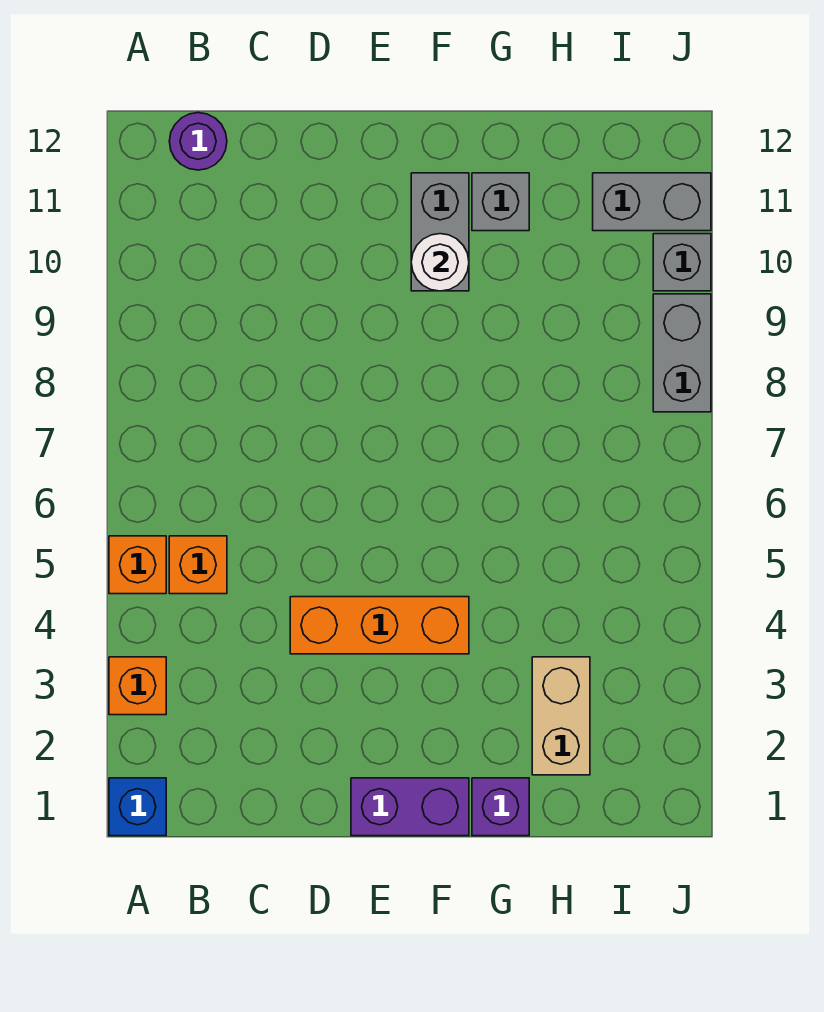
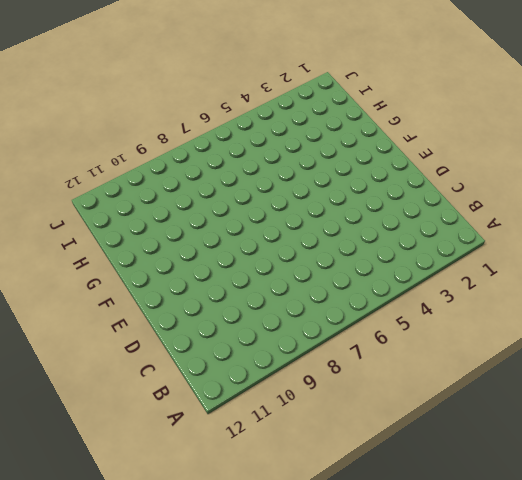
none -> blue brick A1 level 1
none -> orange brick A3 level 1
none -> orange brick A5 level 1

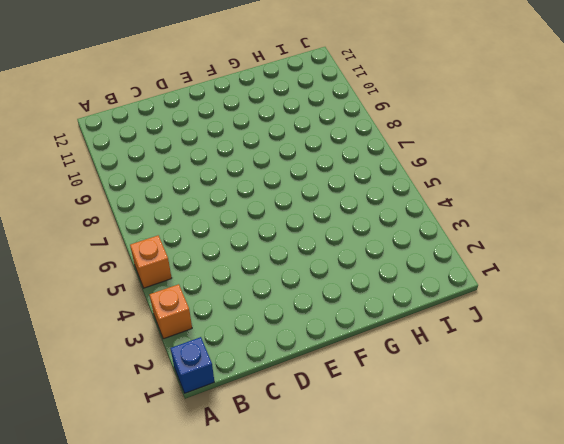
none -> orange brick B5 level 1
none -> purple round brick B12 level 1
none -> orange brick D4:F4 level 1

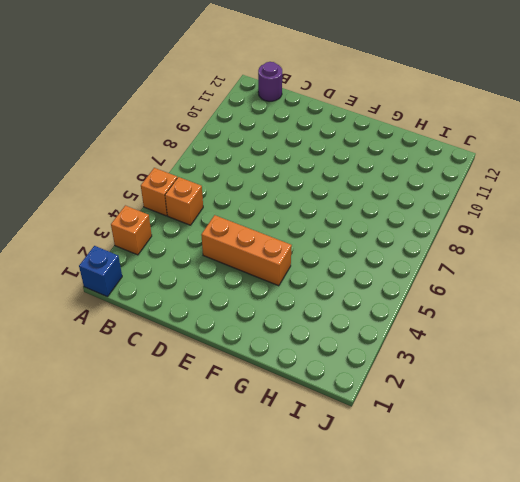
none -> purple brick E1:F1 level 1
none -> grey brick F10:F11 level 1
none -> purple brick G1 level 1

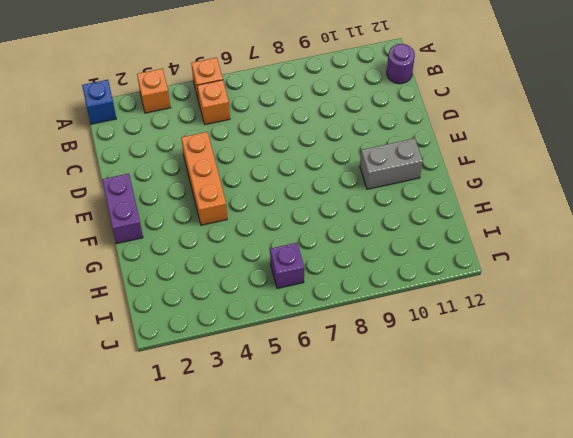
purple brick I6 level 1 -> purple brick G1 level 1
none -> grey brick G11 level 1
none -> tan brick H2:H3 level 1
none -> grey brick I11:J11 level 1

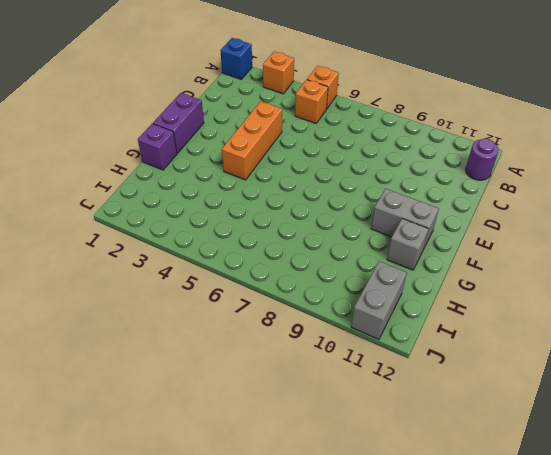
none -> tan brick H2:H3 level 1
none -> grey brick J8:J9 level 1
none -> grey brick J10 level 1

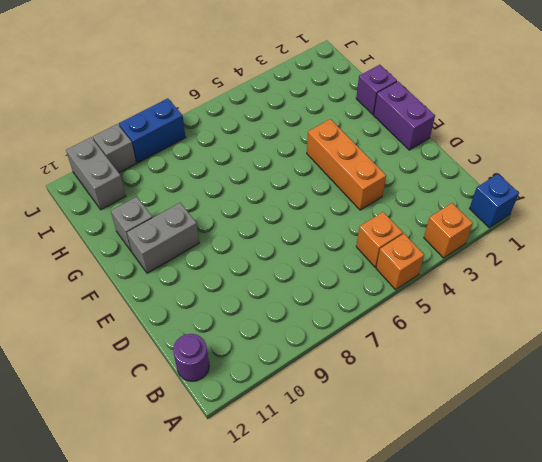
blue brick J8:J9 level 1 -> grey brick J8:J9 level 1
none -> tan brick H2:H3 level 1
none -> white round brick F10 level 2

